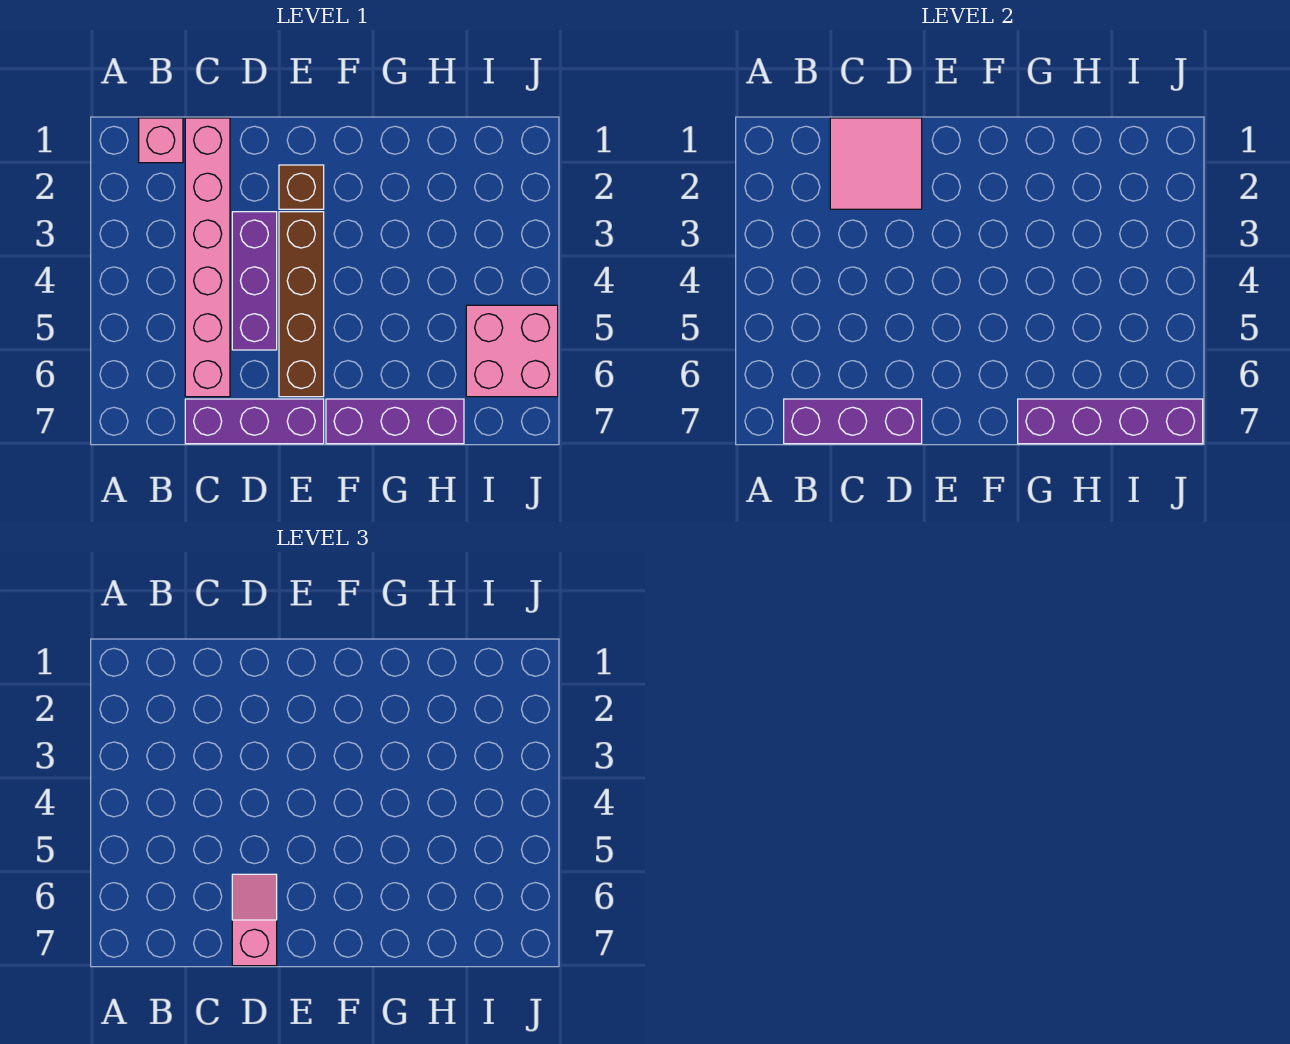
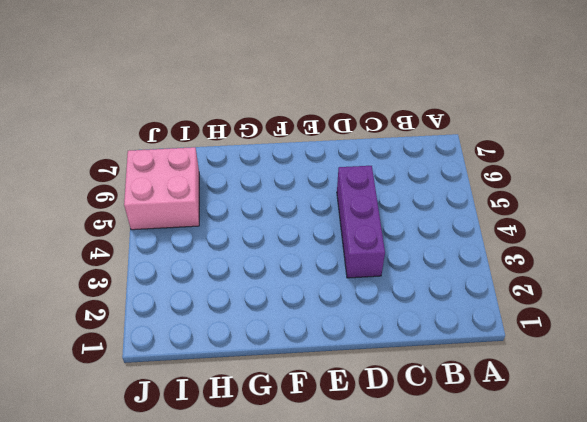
none -> pink brick B1 level 1
none -> pink brick C1:C6 level 1
none -> purple brick C7:E7 level 1

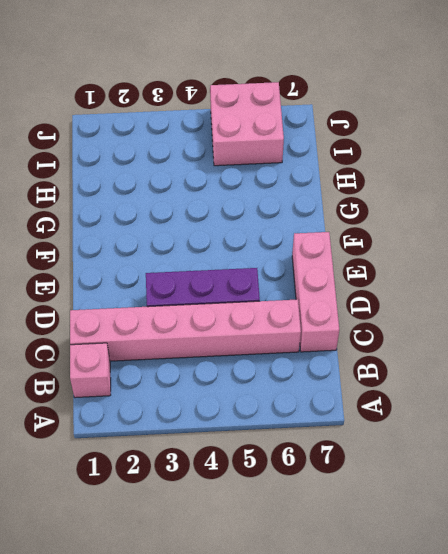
pink brick C7:E7 level 1 -> purple brick C7:E7 level 1
none -> brown brick E2 level 1
none -> brown brick E3:E6 level 1
none -> purple brick F7:H7 level 1

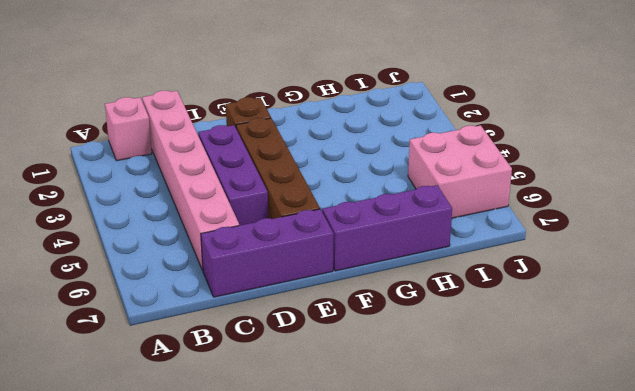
none -> purple brick B7:D7 level 2
none -> pink tile C1:D2 level 2
none -> purple brick G7:J7 level 2

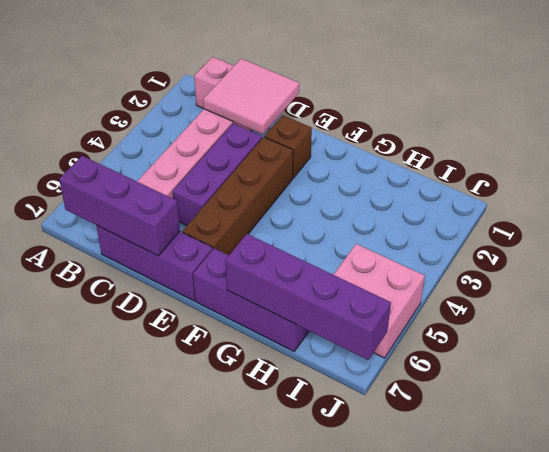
none -> pink slope D6:D7 level 3 top 7

